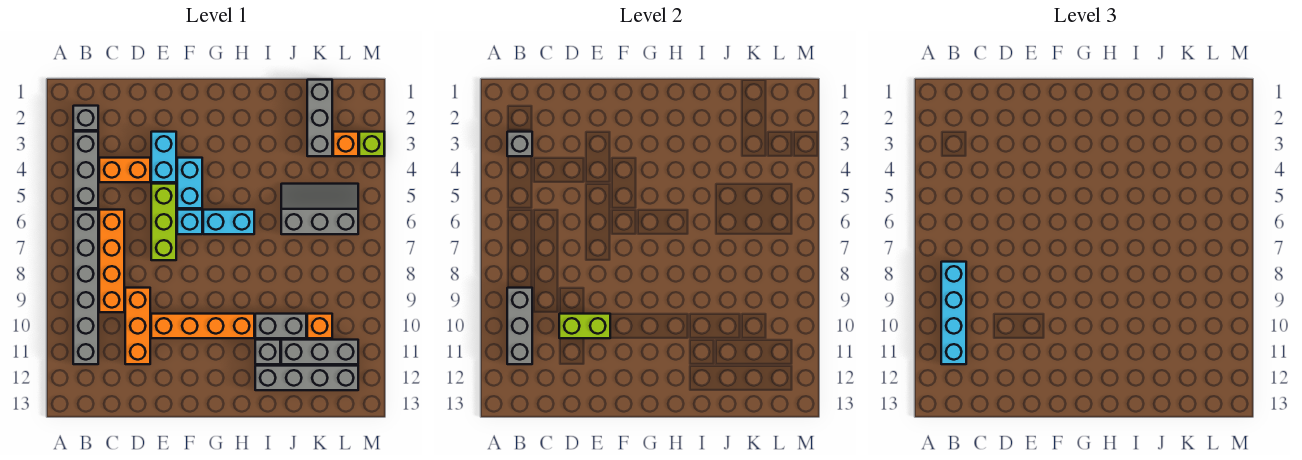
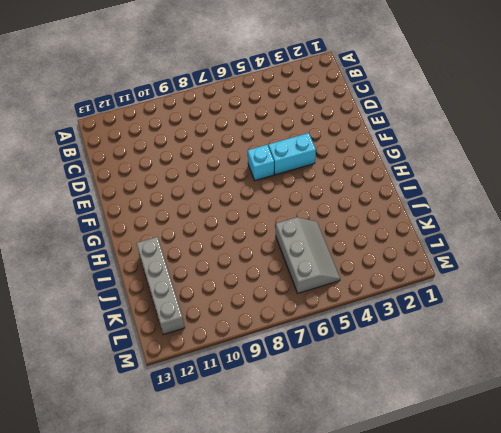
none -> grey brick B2 level 1
none -> grey brick B3:B5 level 1
none -> grey brick B6:B11 level 1

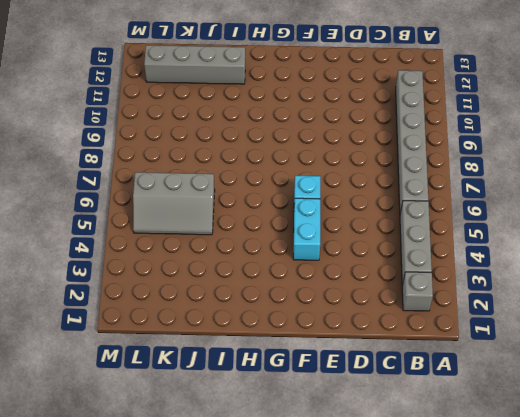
none -> orange brick C4:D4 level 1
none -> orange brick C6:C9 level 1
none -> orange brick D9:D11 level 1

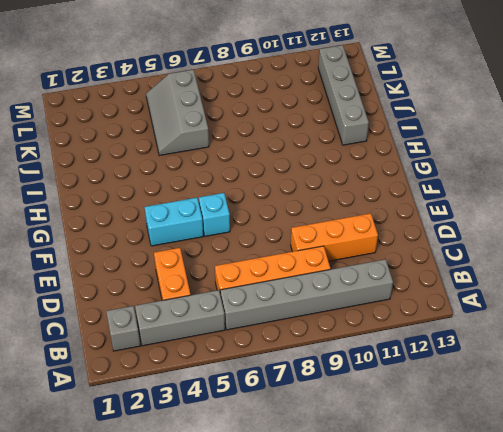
none -> cyan brick E3:E4 level 1
none -> lime brick E5:E7 level 1
none -> orange brick E10:H10 level 1

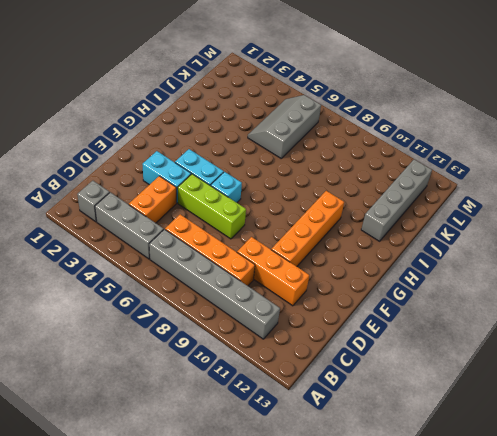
none -> cyan brick G6:H6 level 1
none -> grey brick I10:J10 level 1
none -> grey brick I11 level 1

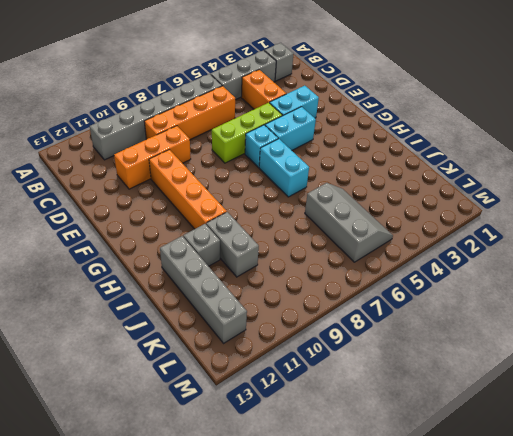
none -> grey brick J11:L11 level 1
none -> grey brick K1:K3 level 1
none -> orange brick K10 level 1

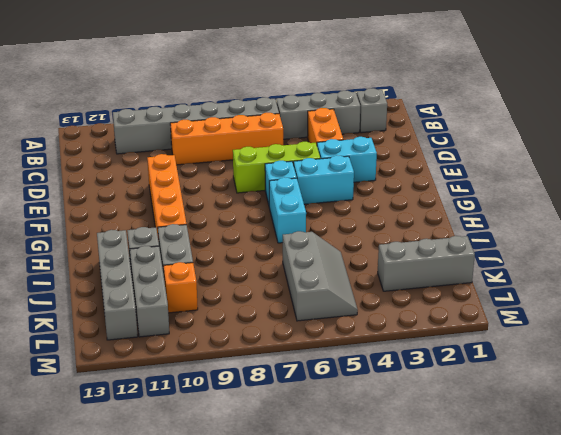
none -> orange brick D9:D11 level 1
none -> orange brick L3 level 1
none -> lime brick M3 level 1

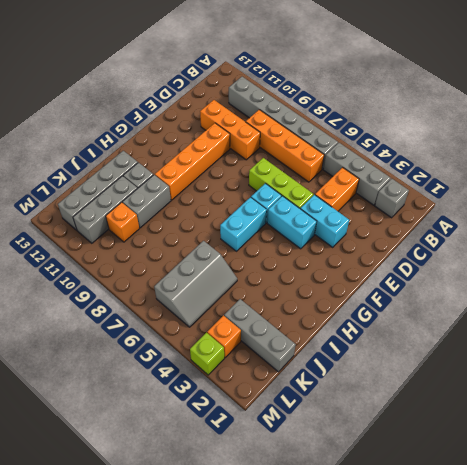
none -> grey brick B3 level 2
none -> grey brick B9:B11 level 2
none -> lime brick D10:E10 level 2

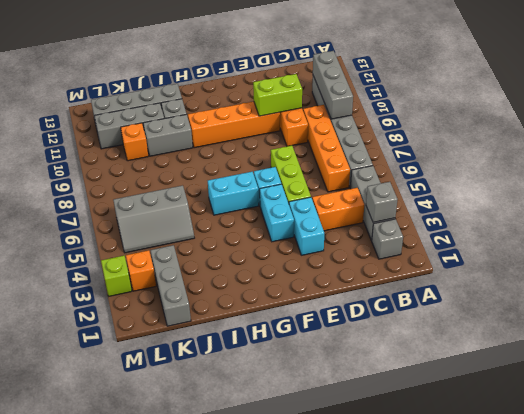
none -> cyan brick B8:B11 level 3

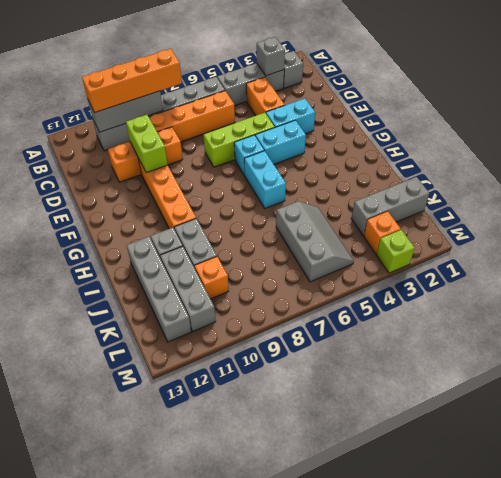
orange brick B8:B11 level 3 -> cyan brick B8:B11 level 3

